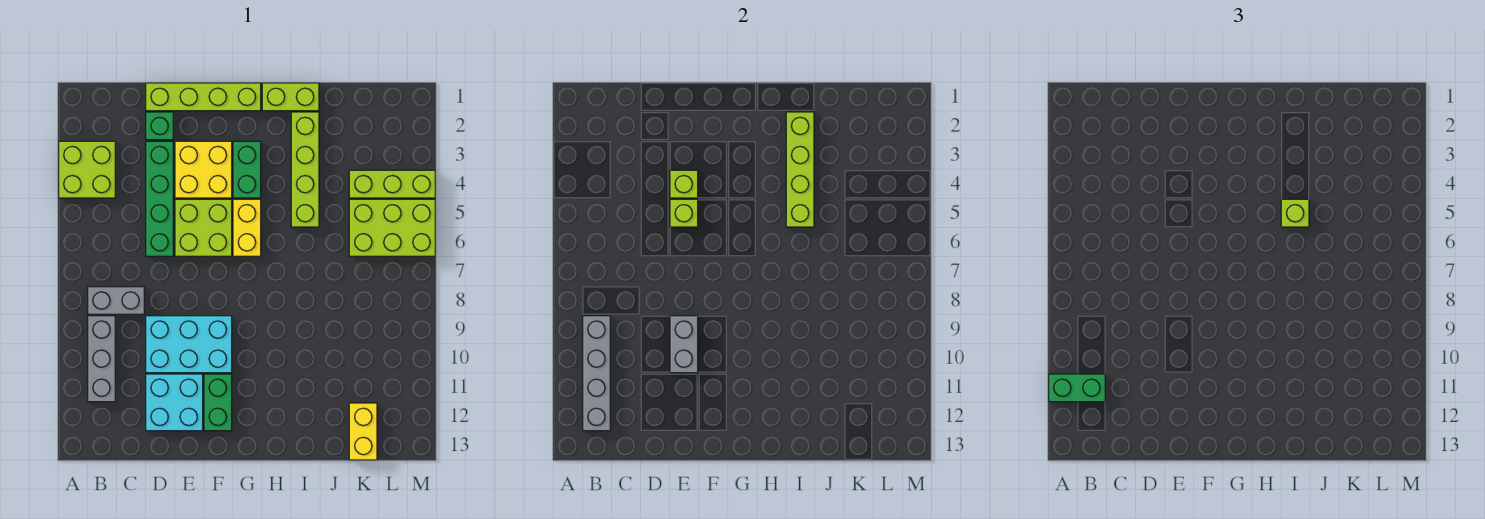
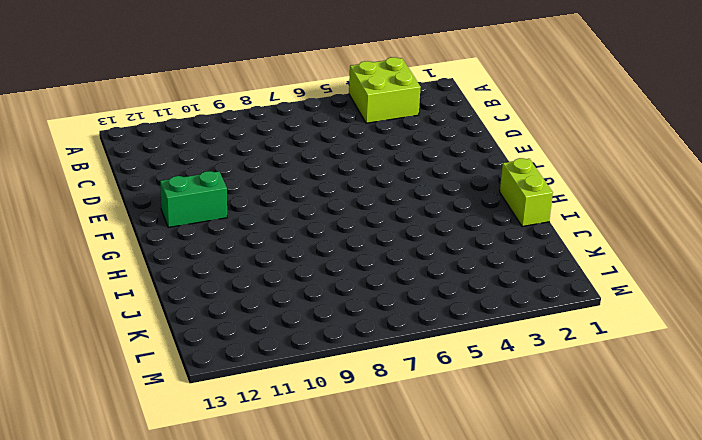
none -> grey brick B8:C8 level 1
none -> grey brick B9:B11 level 1
none -> lime brick D1:G1 level 1

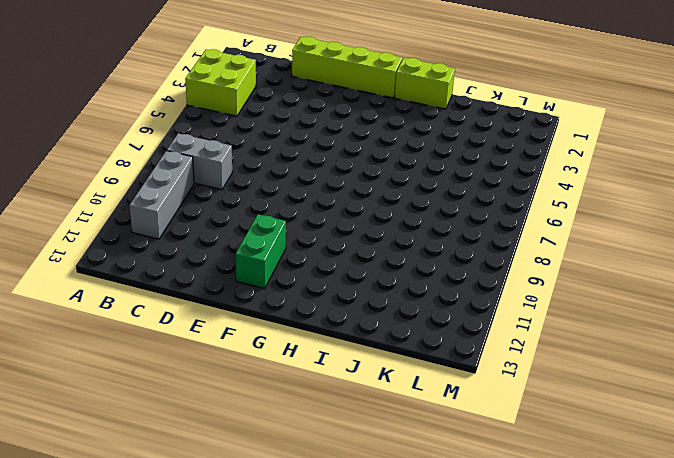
none -> green brick D2 level 1
none -> green brick D3:D6 level 1
none -> cyan brick D9:F10 level 1

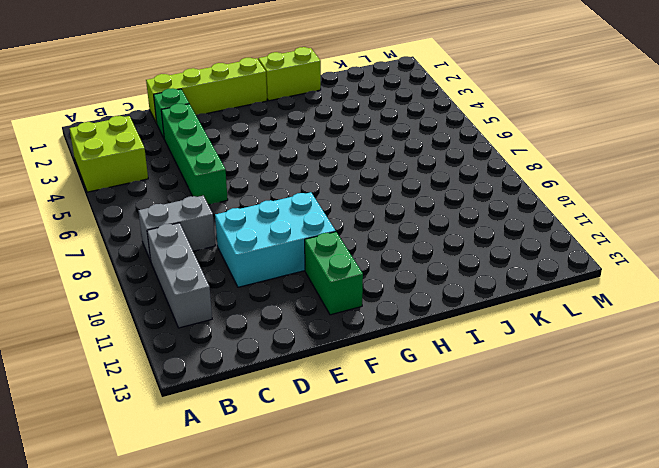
none -> cyan brick D11:E12 level 1
none -> yellow brick E3:F4 level 1
none -> lime brick E5:F6 level 1

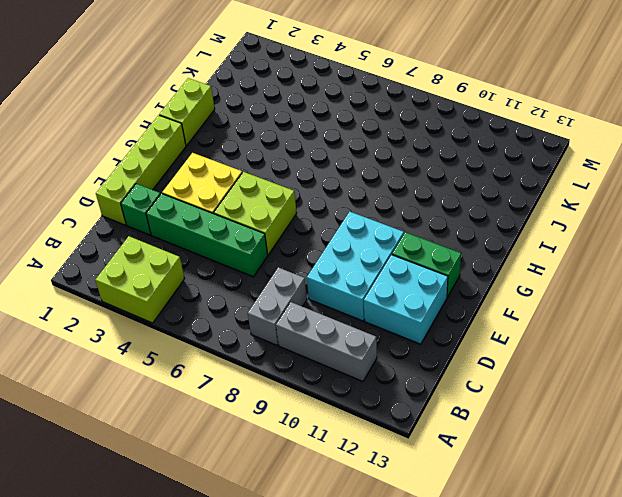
none -> green brick G3:G4 level 1
none -> yellow brick G5:G6 level 1
none -> lime brick I2:I5 level 1

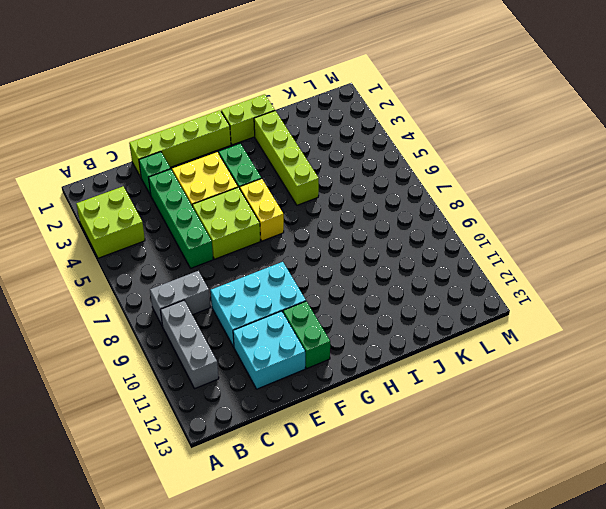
none -> lime brick K4:M4 level 1
none -> lime brick K5:M6 level 1
none -> yellow brick K12:K13 level 1

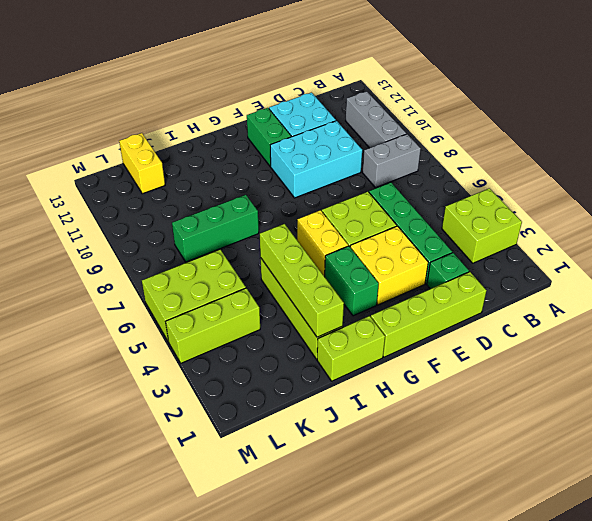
green brick I8:K8 level 1 -> none
none -> grey brick B9:B12 level 2
none -> lime brick E4 level 2
none -> lime brick E5 level 2

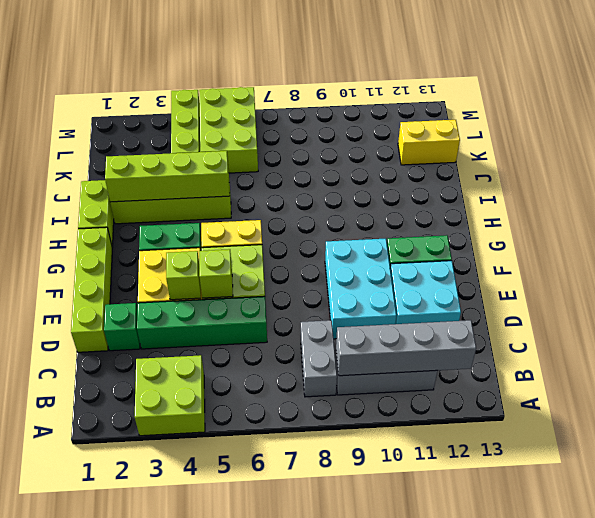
none -> grey brick E9:E10 level 2
none -> green brick A11:B11 level 3
none -> lime brick I5 level 3

